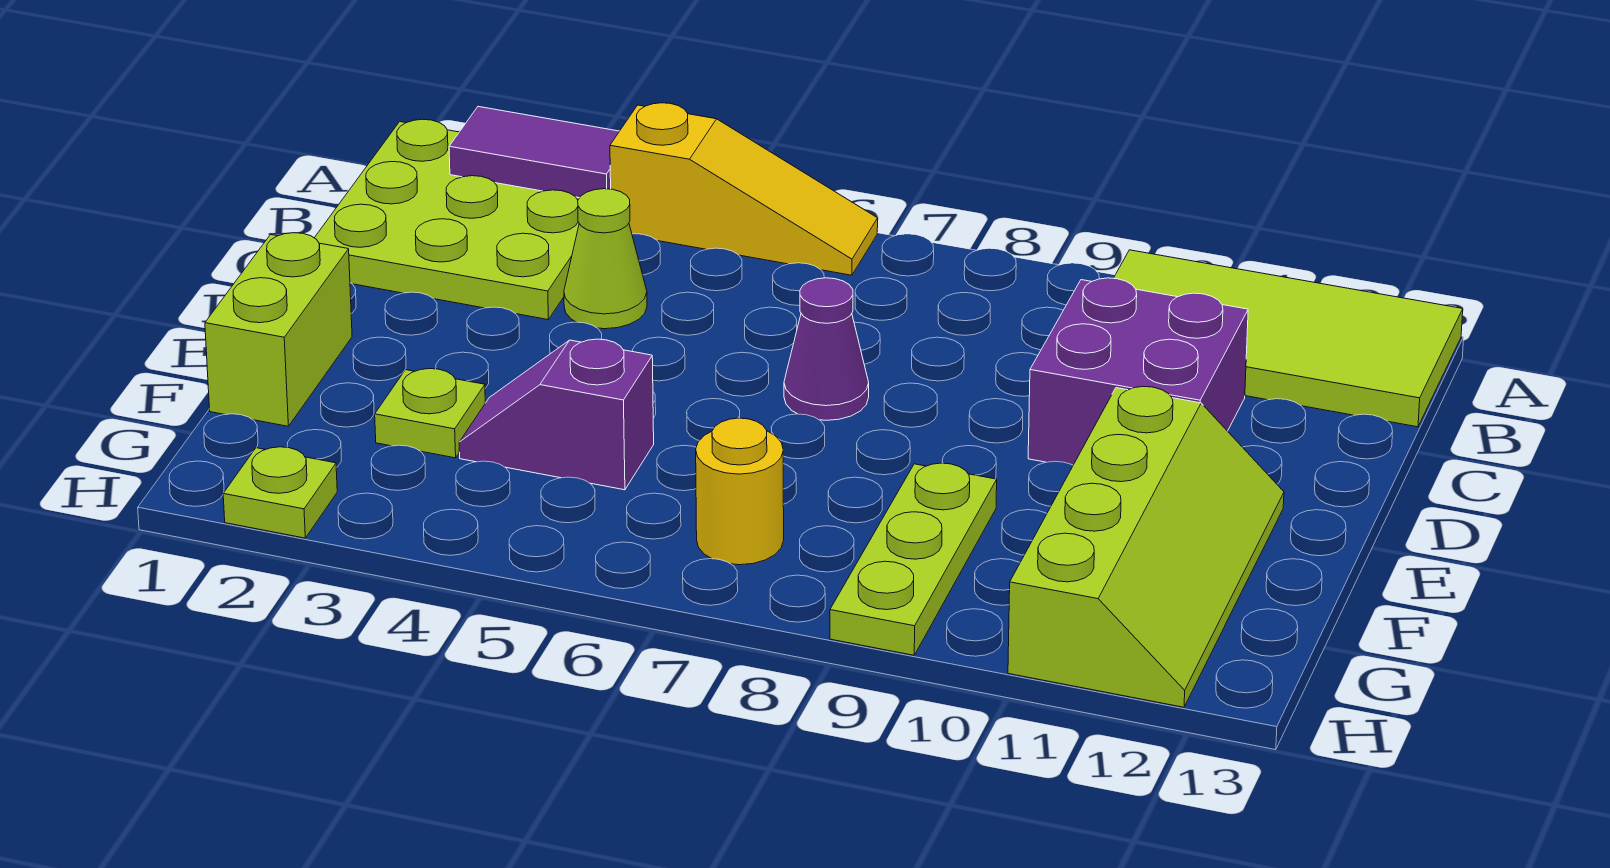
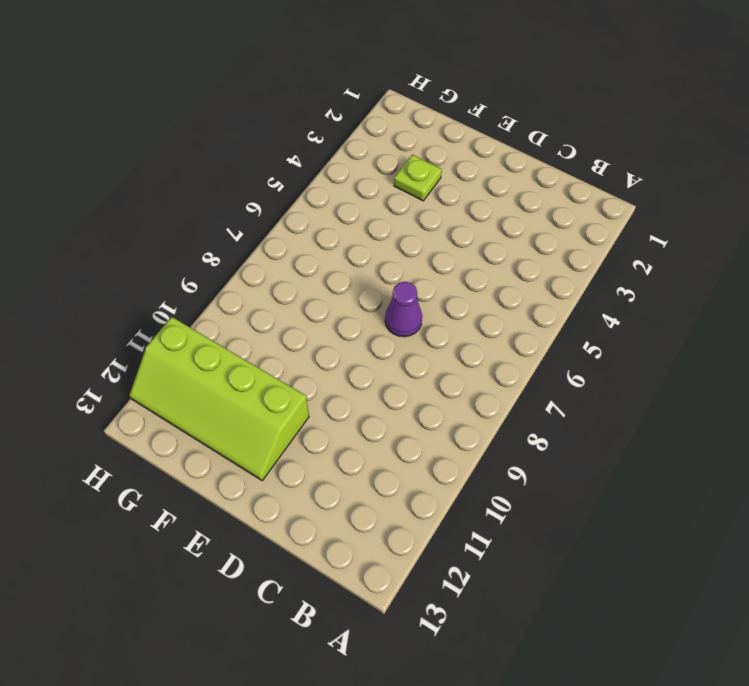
none -> lime plate A1:C3 level 1
none -> yellow slope A4:A6 level 1 top 4
none -> lime tile A10:B13 level 1

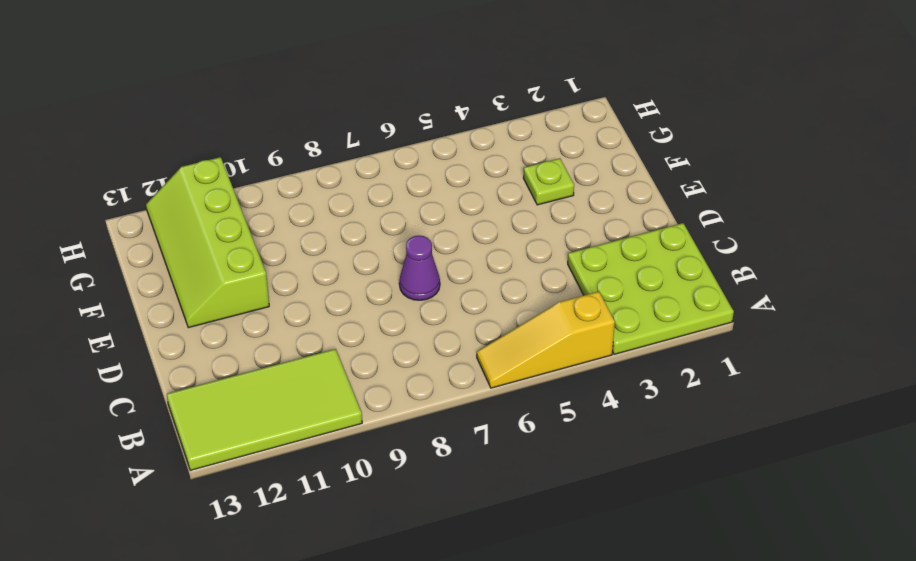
none -> lime cone C4 level 1
none -> purple brick C10:D11 level 1
none -> lime brick E1:F1 level 1

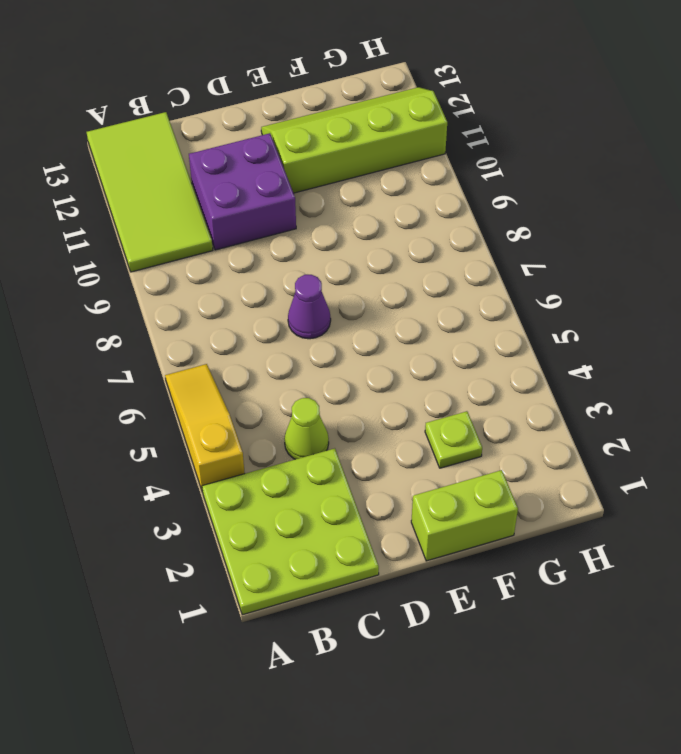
none -> purple slope F4:F5 level 1 top 5
none -> lime plate F9:H9 level 1
none -> yellow round brick G7 level 1

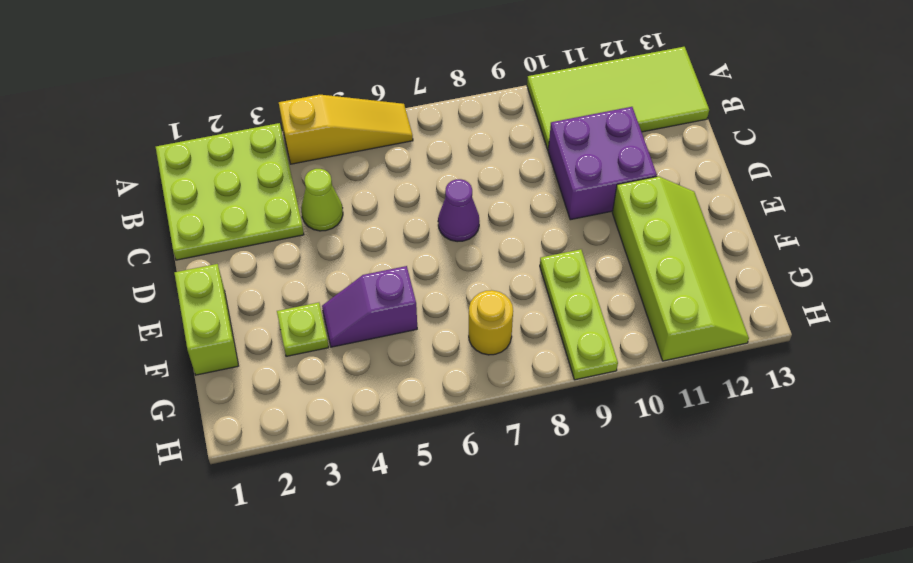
none -> lime plate H2 level 1
none -> purple tile A2:A3 level 2

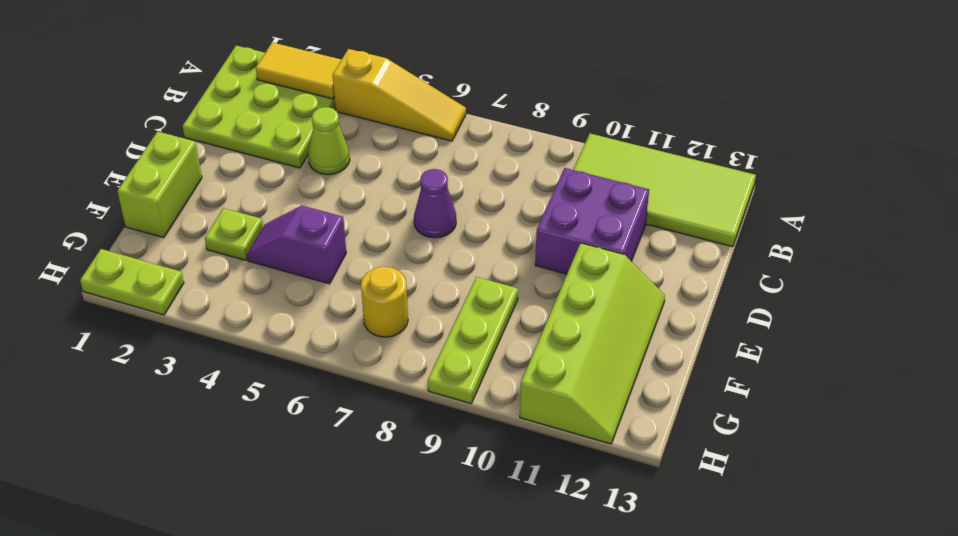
yellow tile A2:A3 level 2 -> purple tile A2:A3 level 2
lime plate H1:H2 level 1 -> lime plate H2 level 1

